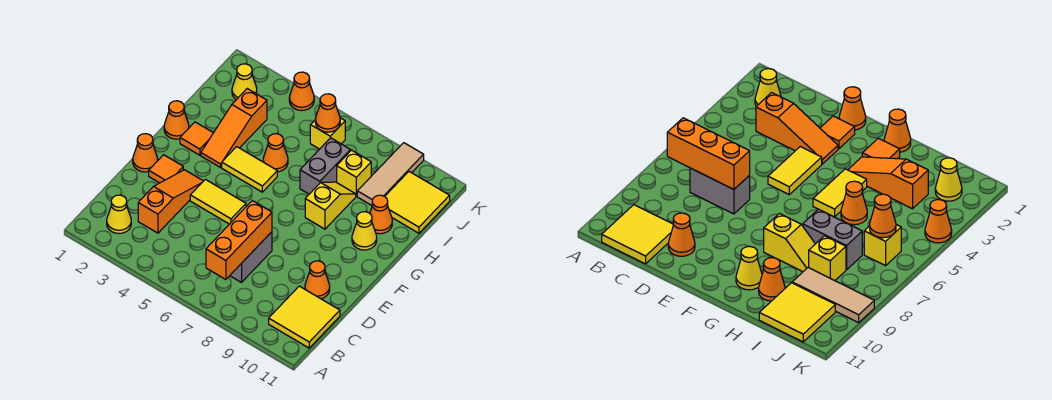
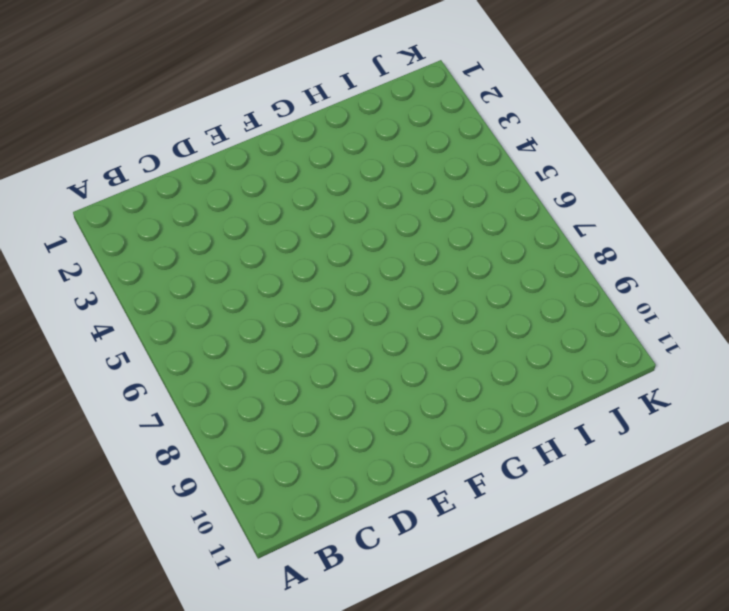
none -> yellow cone B2 level 1
none -> yellow tile B10:C11 level 1
none -> orange slope C3:E3 level 1 top C

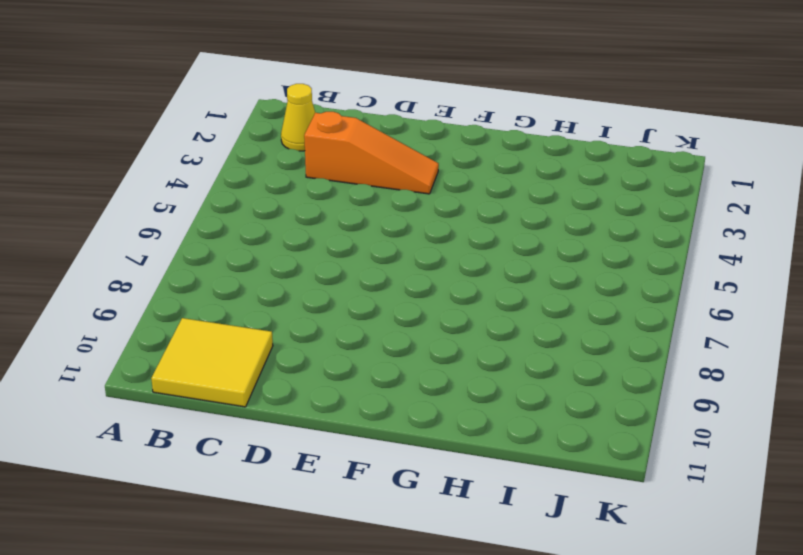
none -> grey brick C7:D7 level 1
none -> orange cone D10 level 1
none -> orange cone E1 level 1

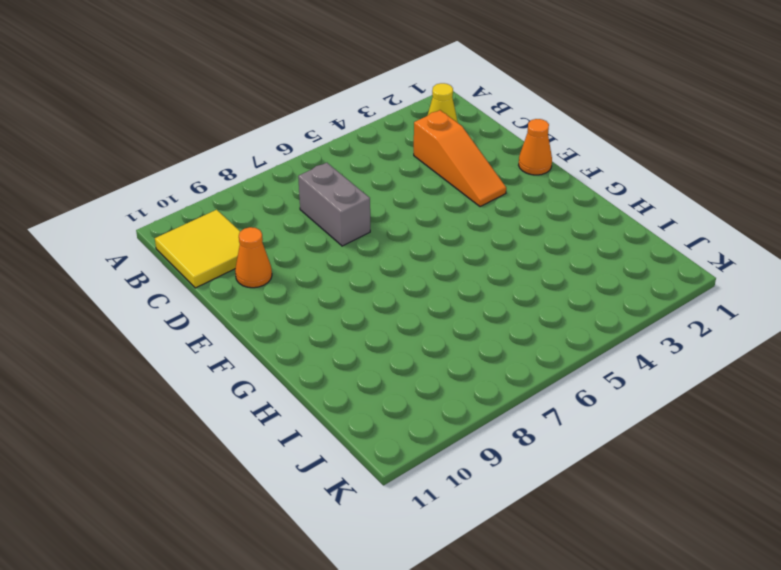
none -> orange tile E2 level 1
none -> yellow tile E4:E5 level 1
none -> orange cone G1 level 1

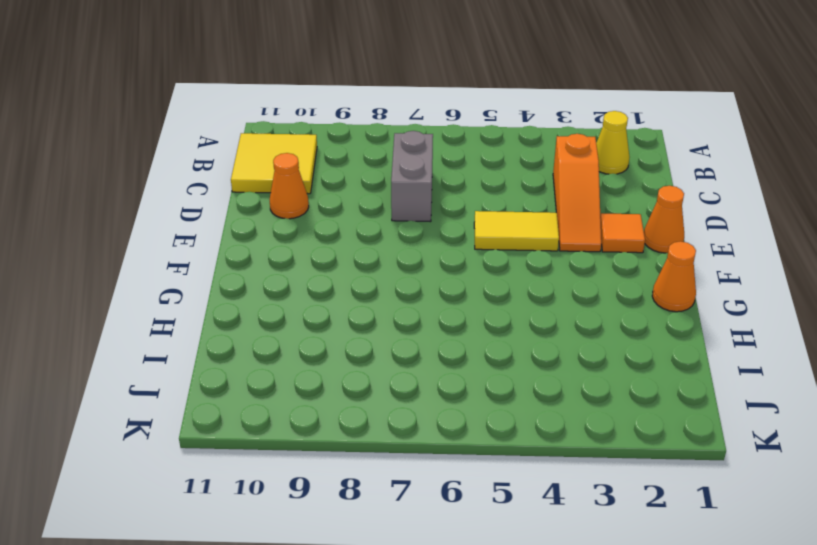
none -> orange tile G2 level 1
none -> orange slope G3:I3 level 1 top I
none -> yellow tile G4:G5 level 1

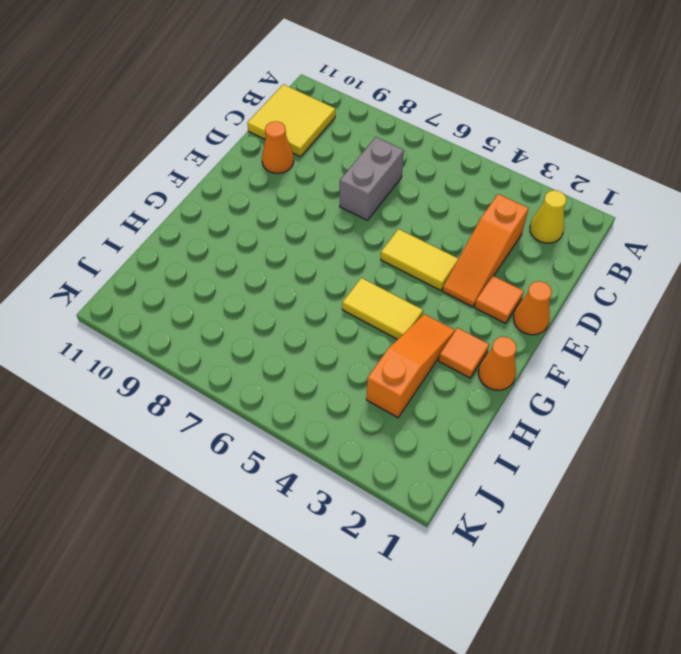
none -> yellow slope G8:H8 level 1 top G
none -> yellow cone G10 level 1
none -> orange cone H5 level 1

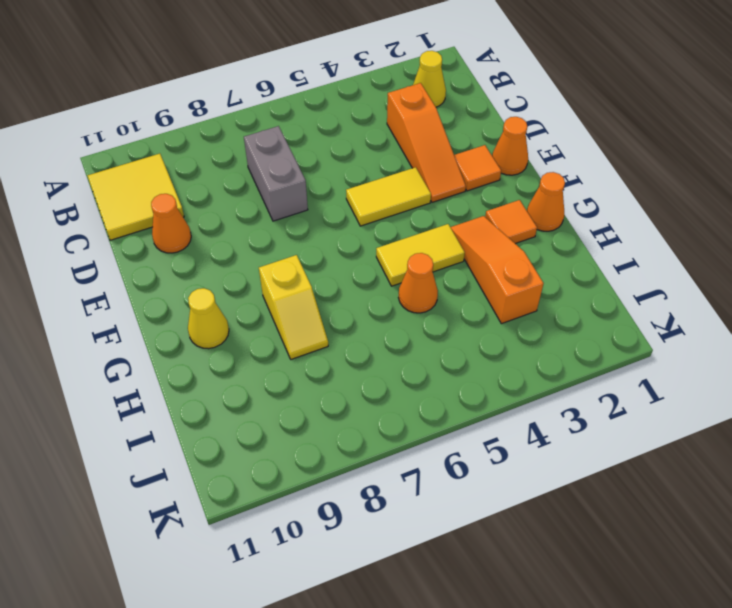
none -> grey brick H7:I7 level 1
none -> orange cone H10 level 1
none -> yellow brick I8 level 1

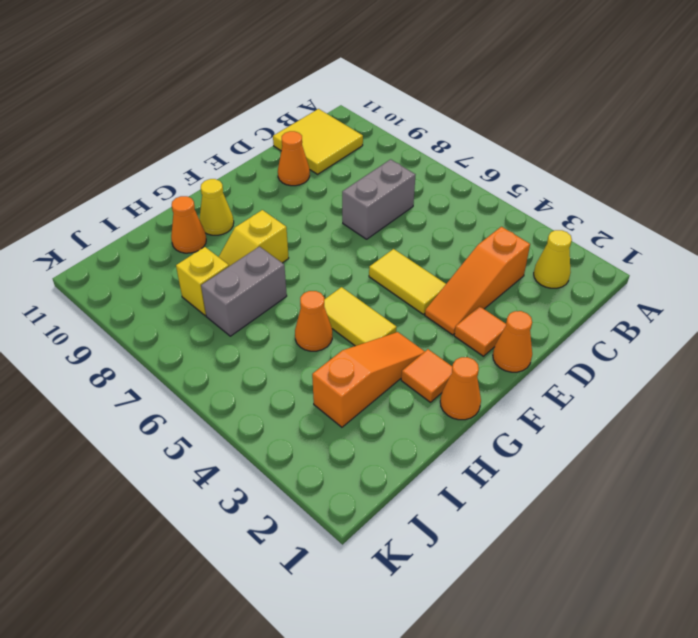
none -> tan tile I9:K9 level 1
none -> yellow tile I10:J11 level 1
none -> yellow cone J2 level 1

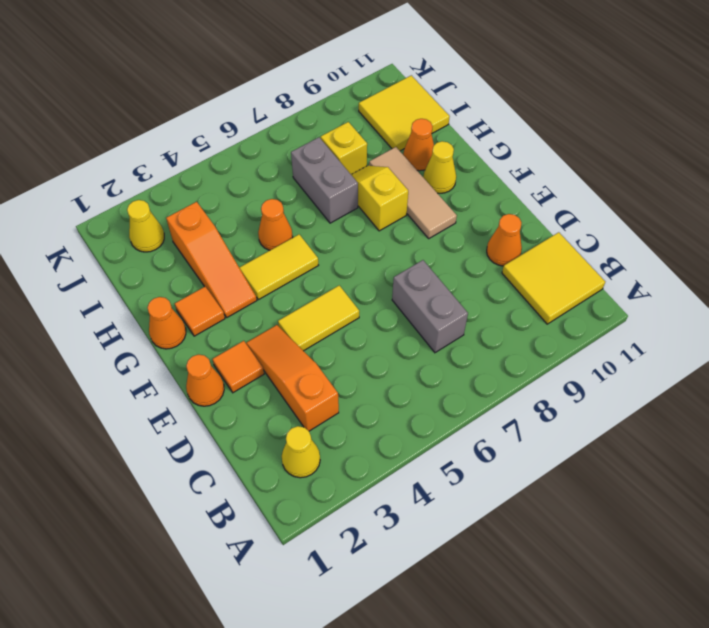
tan tile F9:H9 level 1 -> tan tile I9:K9 level 1
none -> yellow brick J6 level 1
none -> orange cone K4 level 1
none -> orange brick B7:D7 level 2

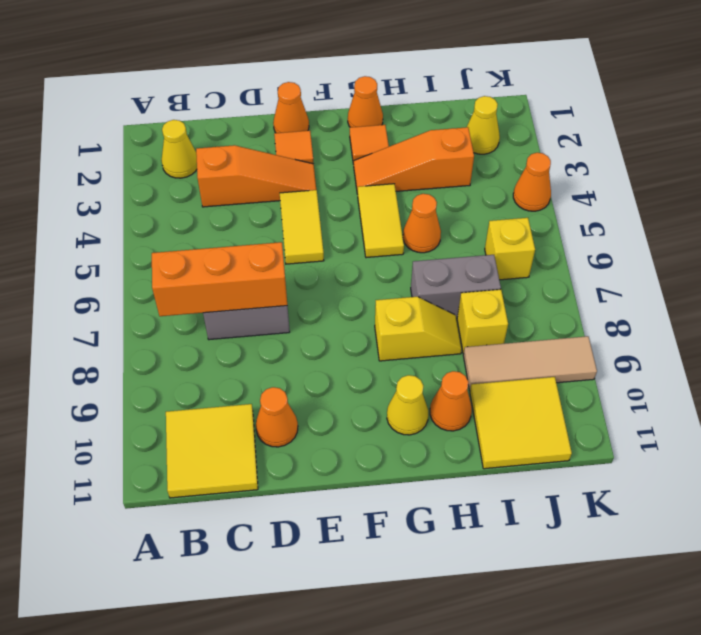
none -> orange cone J6 level 2

